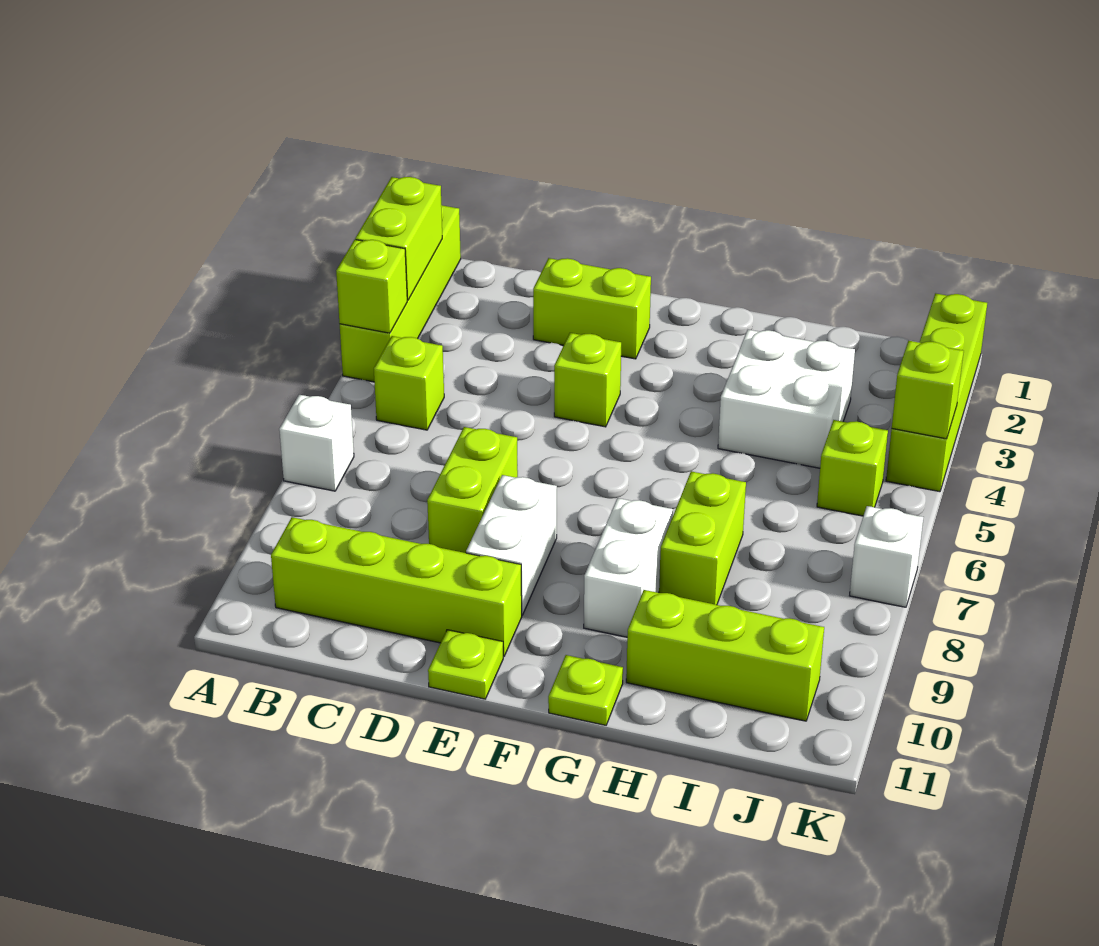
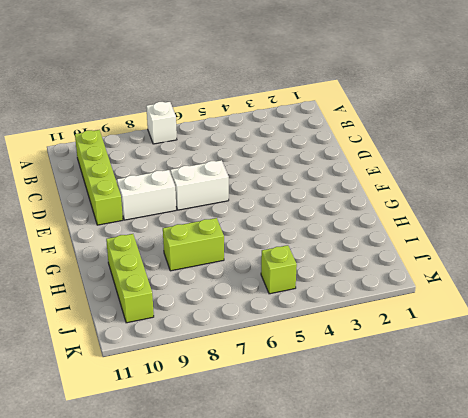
white brick E6:E7 level 1 -> white brick G8:G9 level 1
none -> lime brick A1:A4 level 1
none -> lime brick B5 level 1
none -> lime brick D2:E2 level 1

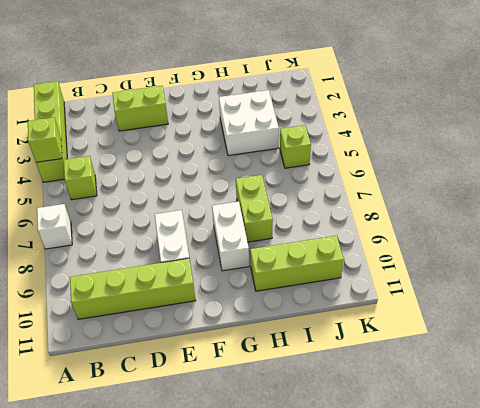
none -> lime brick D7:D8 level 1
none -> lime brick E4 level 1
none -> lime plate E11 level 1

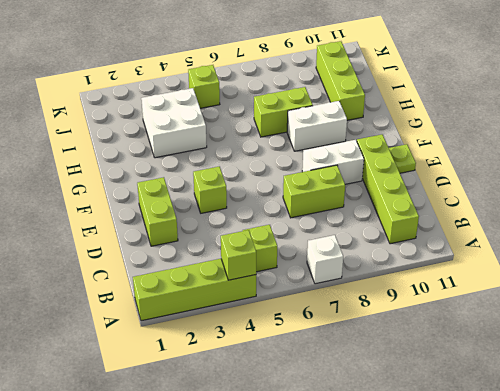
none -> lime plate G11 level 1
none -> lime brick K1:K4 level 1
none -> white brick K7 level 1

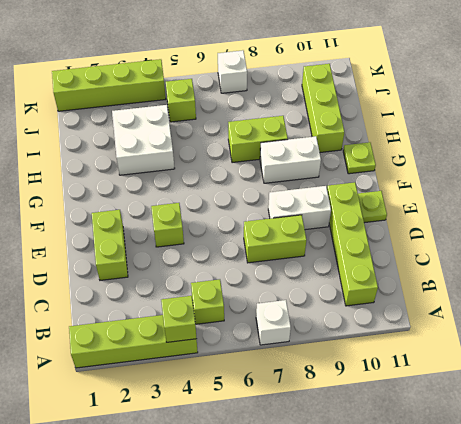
none -> lime brick A2:A3 level 2
none -> lime brick K4 level 2

